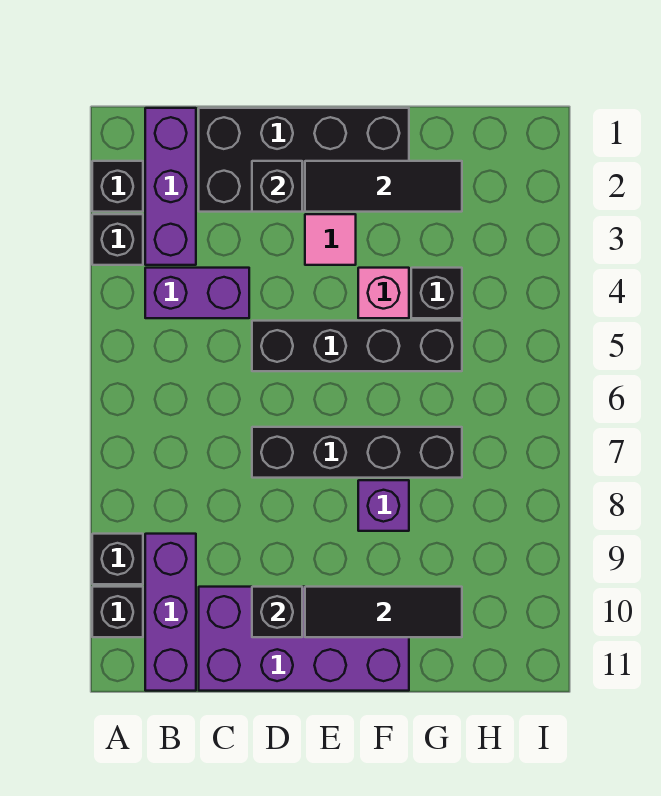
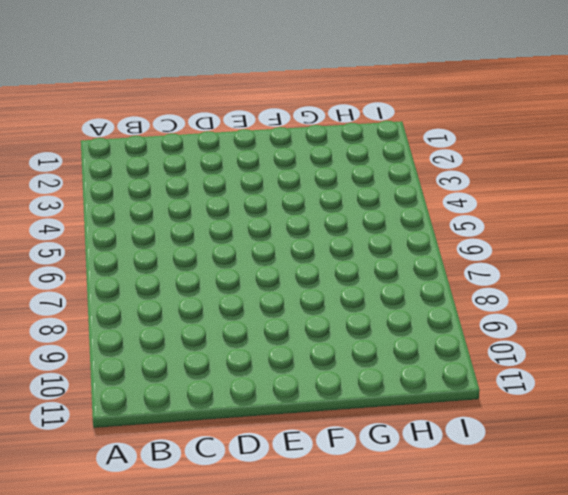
none -> black brick A2 level 1
none -> black brick A3 level 1
none -> black brick A9 level 1

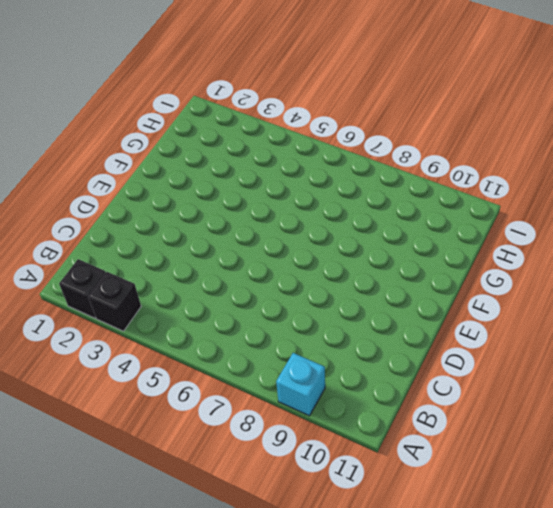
cyan brick A9 level 1 -> black brick A9 level 1
none -> black brick A10 level 1
none -> purple brick B1:B3 level 1
none -> purple brick B4:C4 level 1

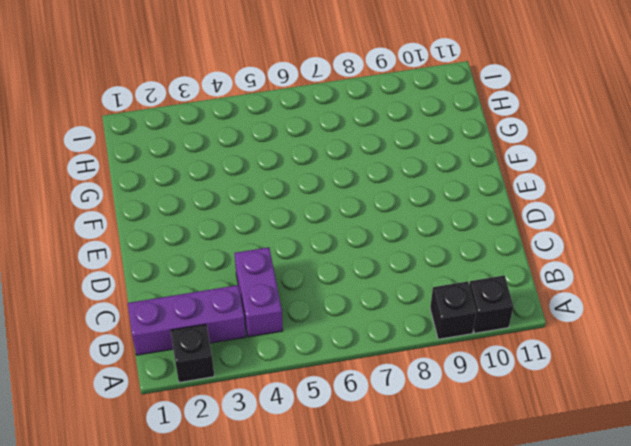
none -> black brick A3 level 1
none -> purple brick B9:B11 level 1
none -> black brick C1:F2 level 1

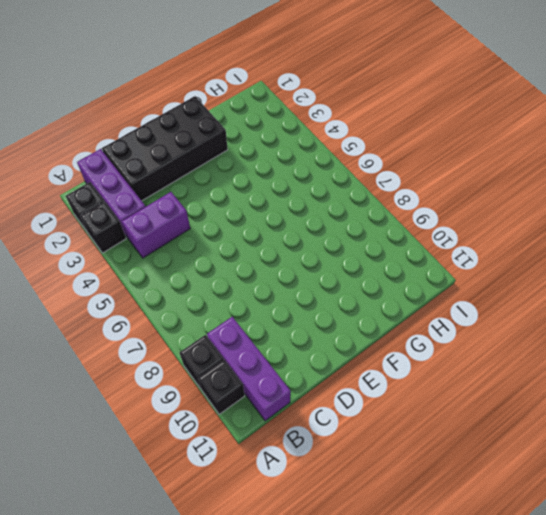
none -> purple brick C10:F11 level 1
none -> black brick D5:G5 level 1
none -> black brick D7:G7 level 1

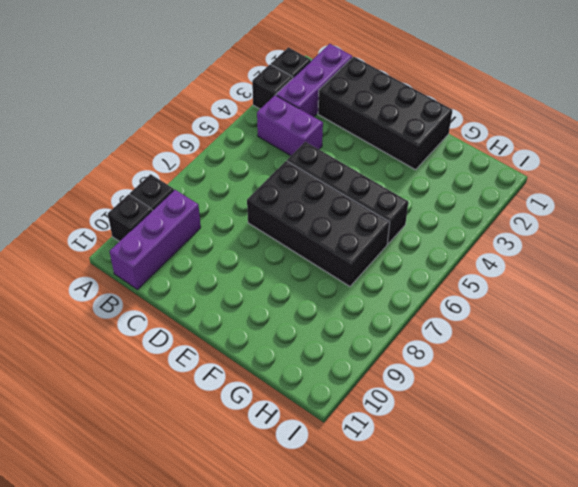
black brick D6:G7 level 1 -> black brick D7:G7 level 1
none -> purple brick C10:F11 level 1
none -> pink tile E3 level 1
none -> pink brick F4 level 1

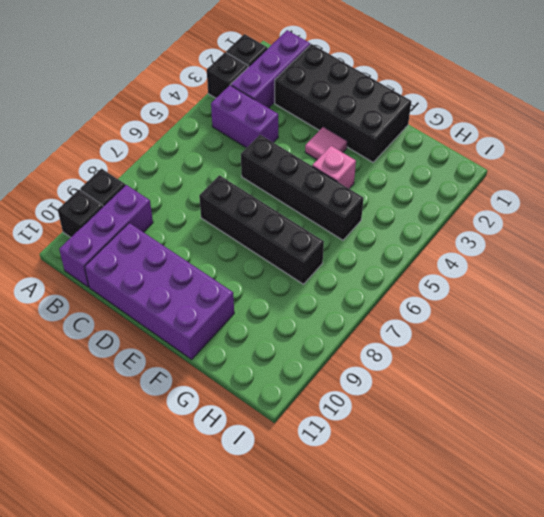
none -> purple brick F8 level 1
none -> black brick G4 level 1
none -> black brick D2 level 2

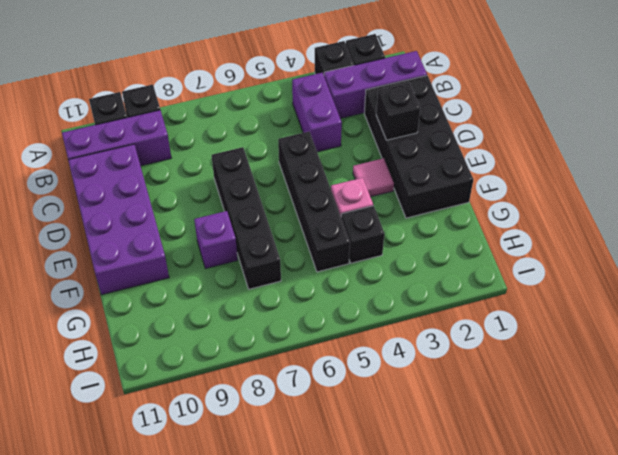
none -> black brick D10 level 2
none -> black tile E2:G2 level 2
none -> black tile E10:G10 level 2

